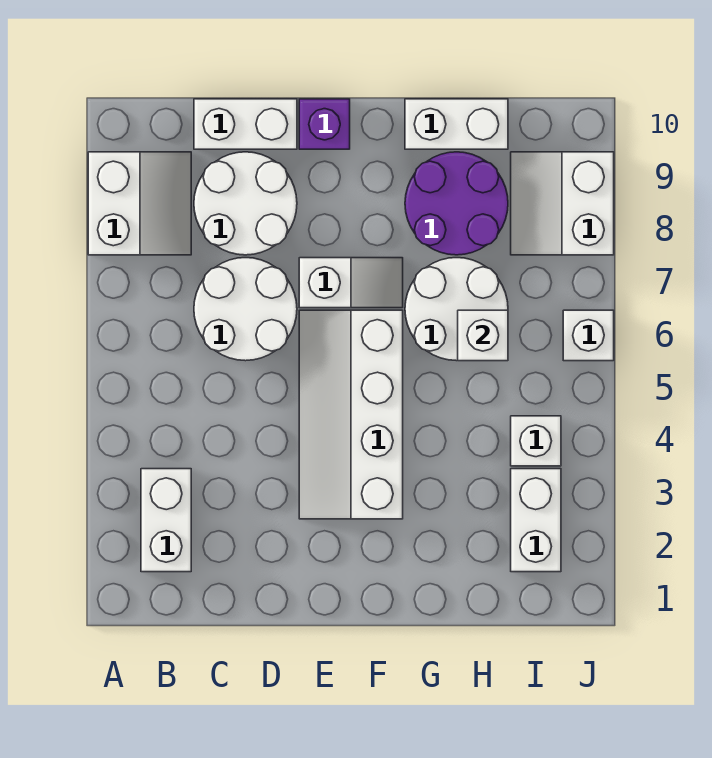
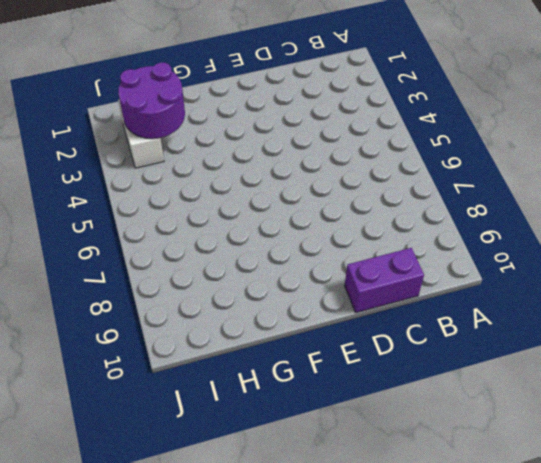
purple brick C10:D10 level 1 -> white brick C10:D10 level 1
purple round brick H2:I3 level 2 -> purple round brick G8:H9 level 1
none -> white slope A8:B9 level 1 top A
none -> white brick B2:B3 level 1
none -> white round brick C6:D7 level 1

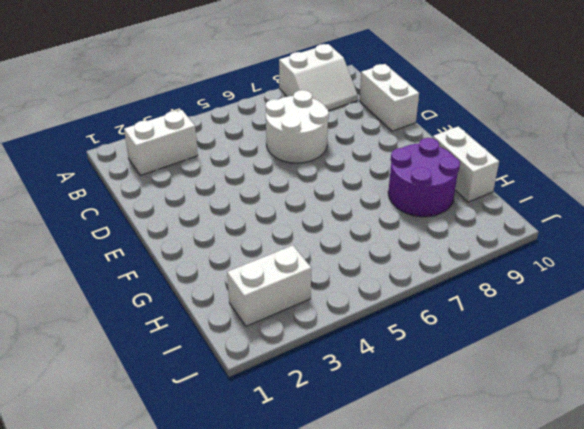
none -> white round brick C8:D9 level 1
none -> white slope E3:F6 level 1 top F
none -> white slope E7:F7 level 1 top E

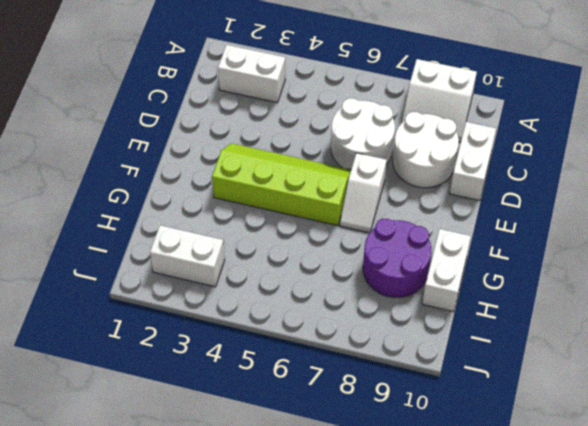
lime slope E3:F6 level 1 top F -> white slope E3:F6 level 1 top F
none -> purple brick E10 level 1
none -> white round brick G6:H7 level 1
none -> white brick I4 level 1

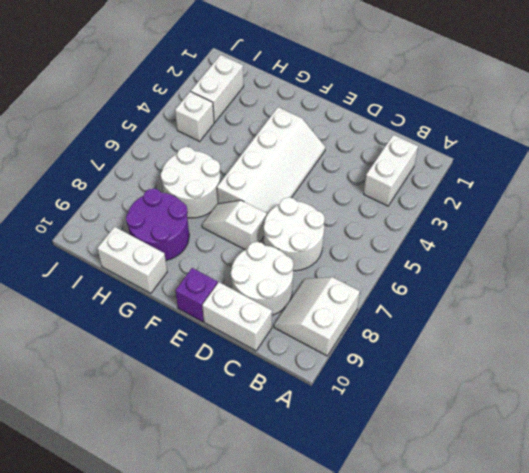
none -> white slope I8:J9 level 1 top J
none -> white brick J6 level 1
none -> white brick H6 level 2

